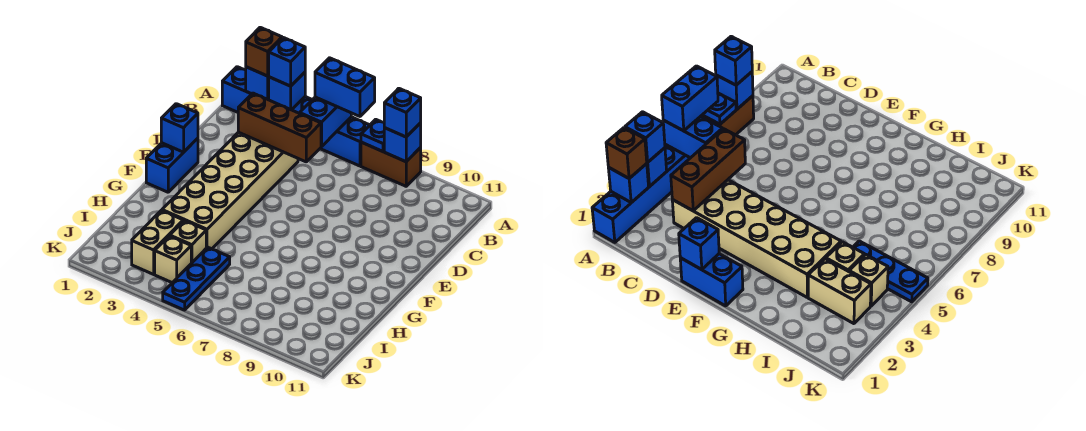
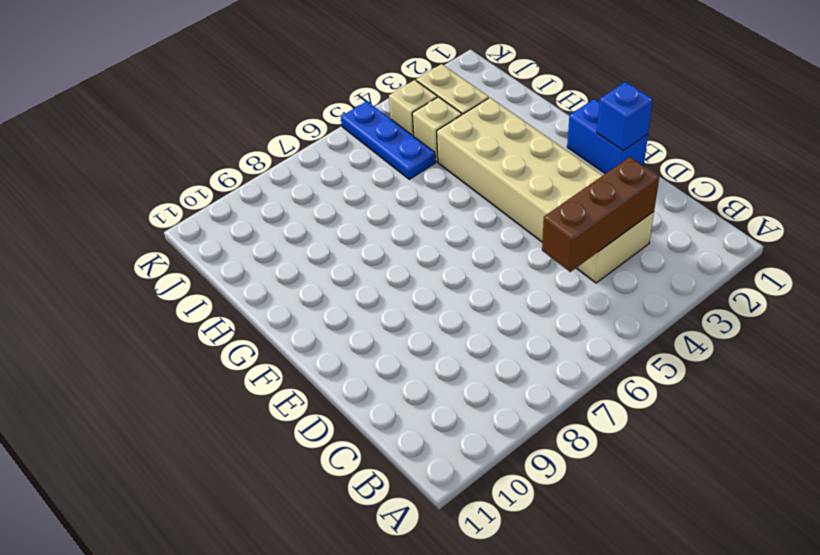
none -> blue brick A1:A6 level 1
none -> brown brick A7:A8 level 1
none -> blue brick A2 level 2

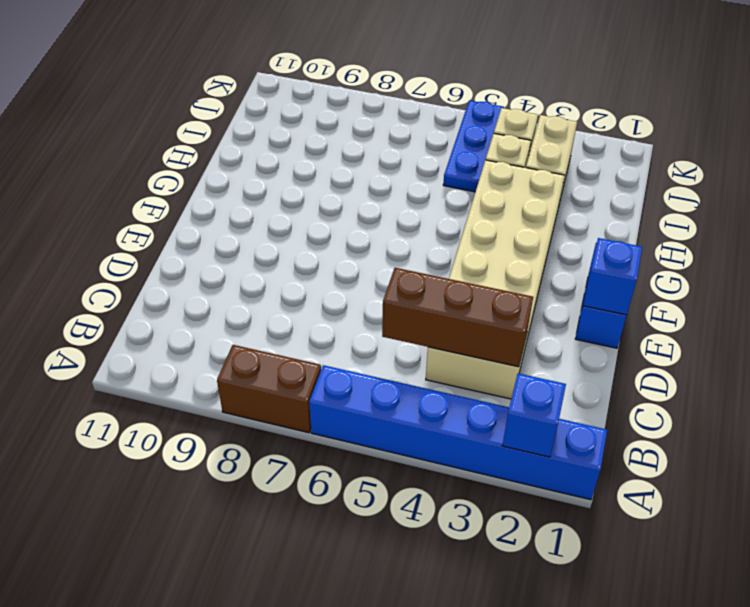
none -> blue brick A3 level 2
none -> blue brick A5:B5 level 2
none -> blue plate A7 level 2

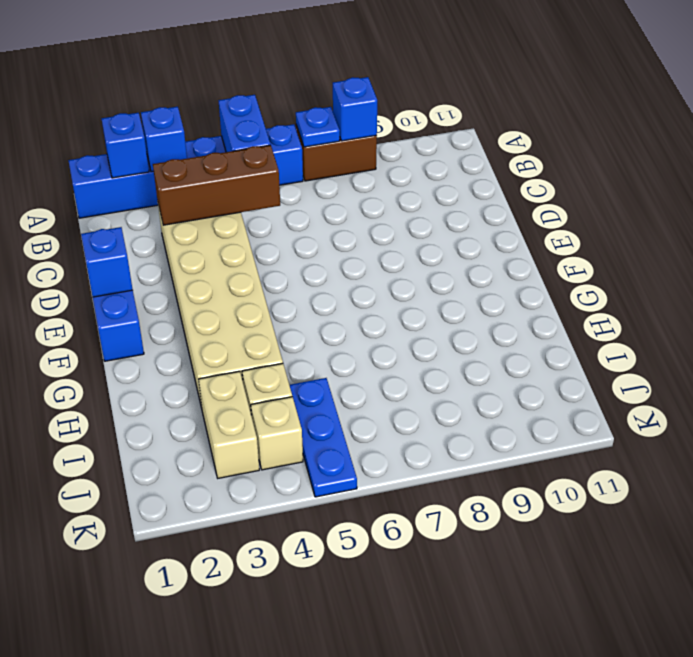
none -> brown brick A2 level 3
none -> blue brick A3 level 3
none -> blue brick A5:A6 level 3

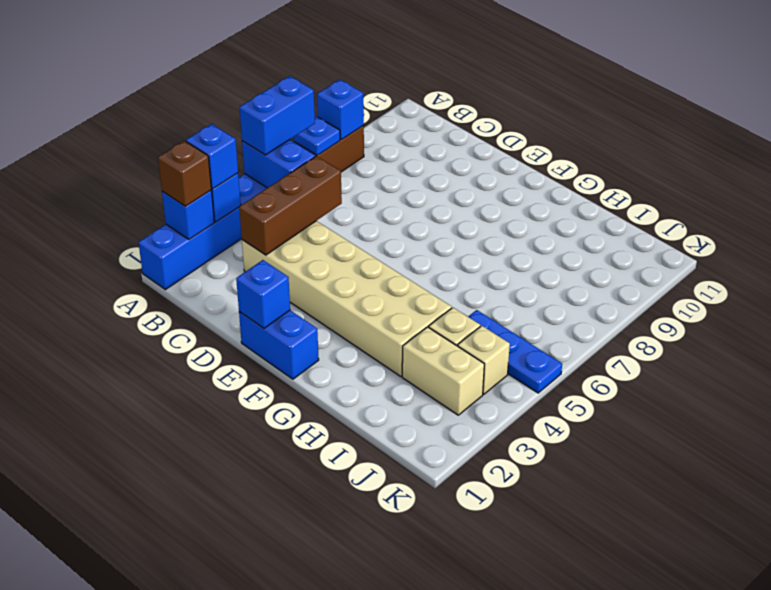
none -> blue brick A8 level 3

